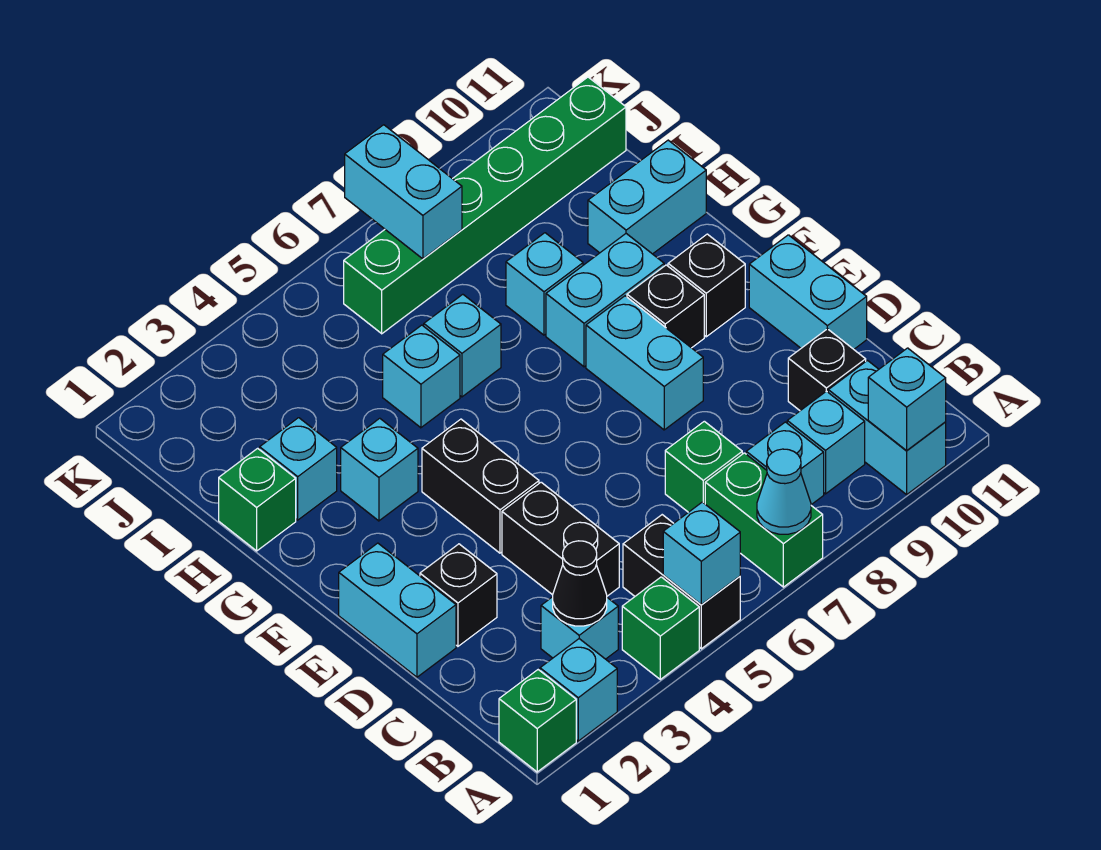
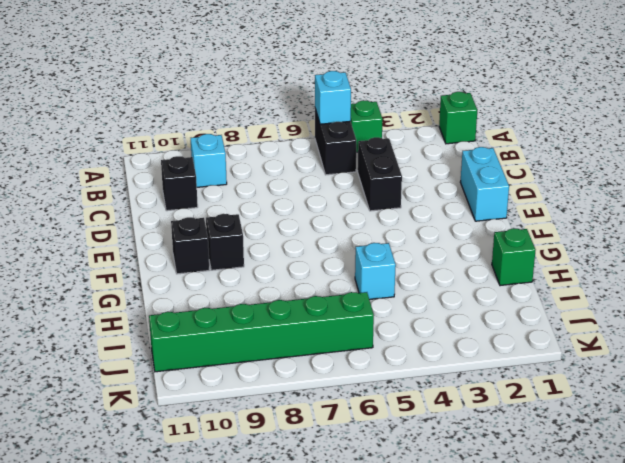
none -> cyan brick A2 level 1
none -> green brick A7:B7 level 1
none -> cyan brick A10:B10 level 1
none -> cyan brick B3 level 1

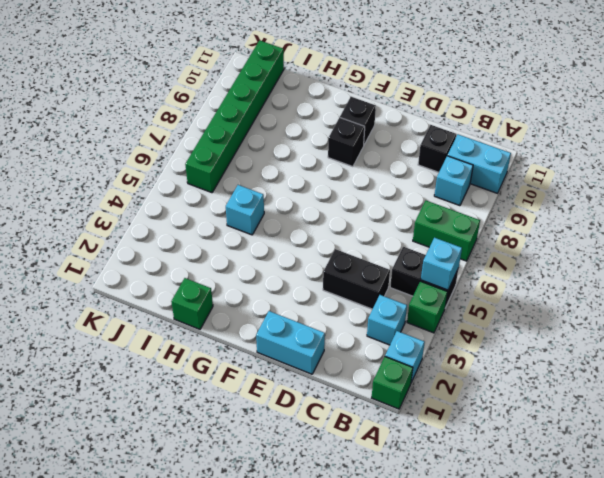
none -> cyan brick B8 level 1
none -> green brick C7 level 1
none -> black brick D2 level 1
none -> cyan brick D11:E11 level 1

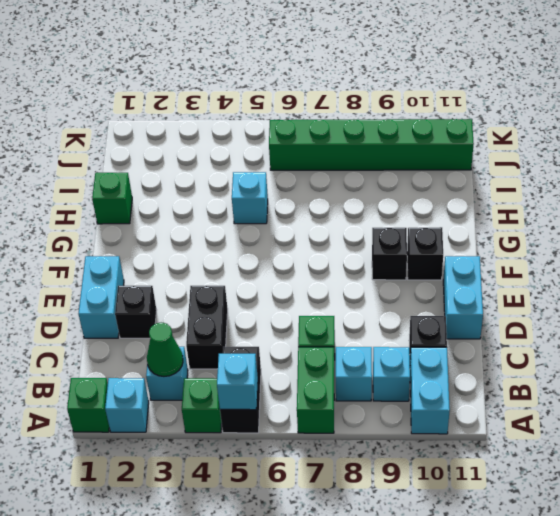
green cone B3 level 2 -> black cone B3 level 2
none -> black brick E4:F4 level 1
none -> cyan brick E8:F8 level 1
none -> cyan brick G3 level 1
none -> cyan brick G8:G9 level 1

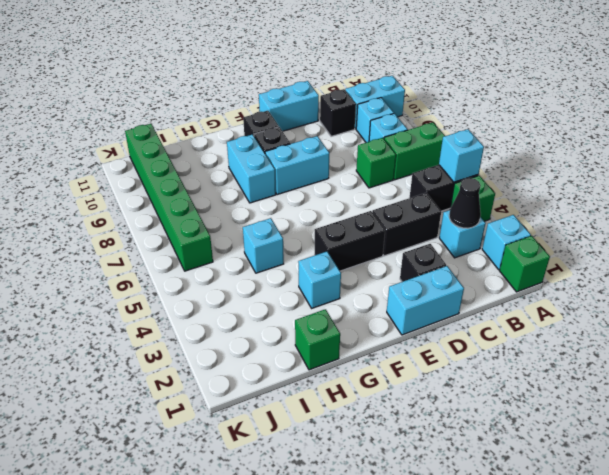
none -> cyan brick H2 level 1
none -> cyan brick H6 level 1
none -> cyan brick H8 level 1
none -> cyan brick H10:H11 level 1

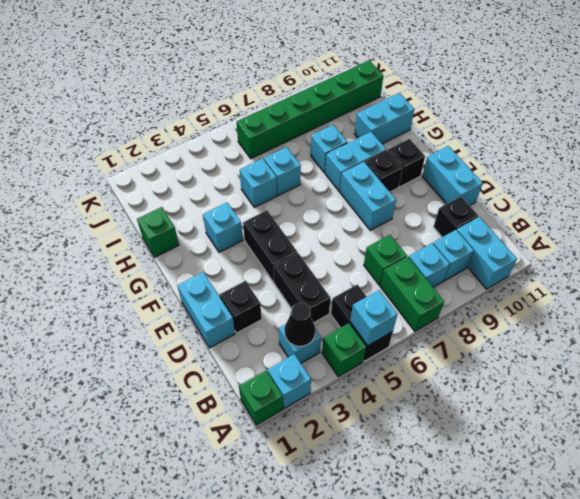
none -> cyan brick H2 level 1
none -> cyan cone A7 level 2
none -> cyan brick A10 level 2
none -> cyan brick J7:K7 level 2

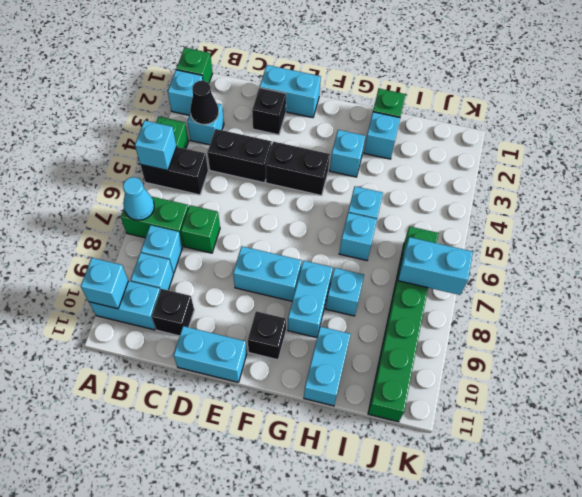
none -> black brick F9 level 1

